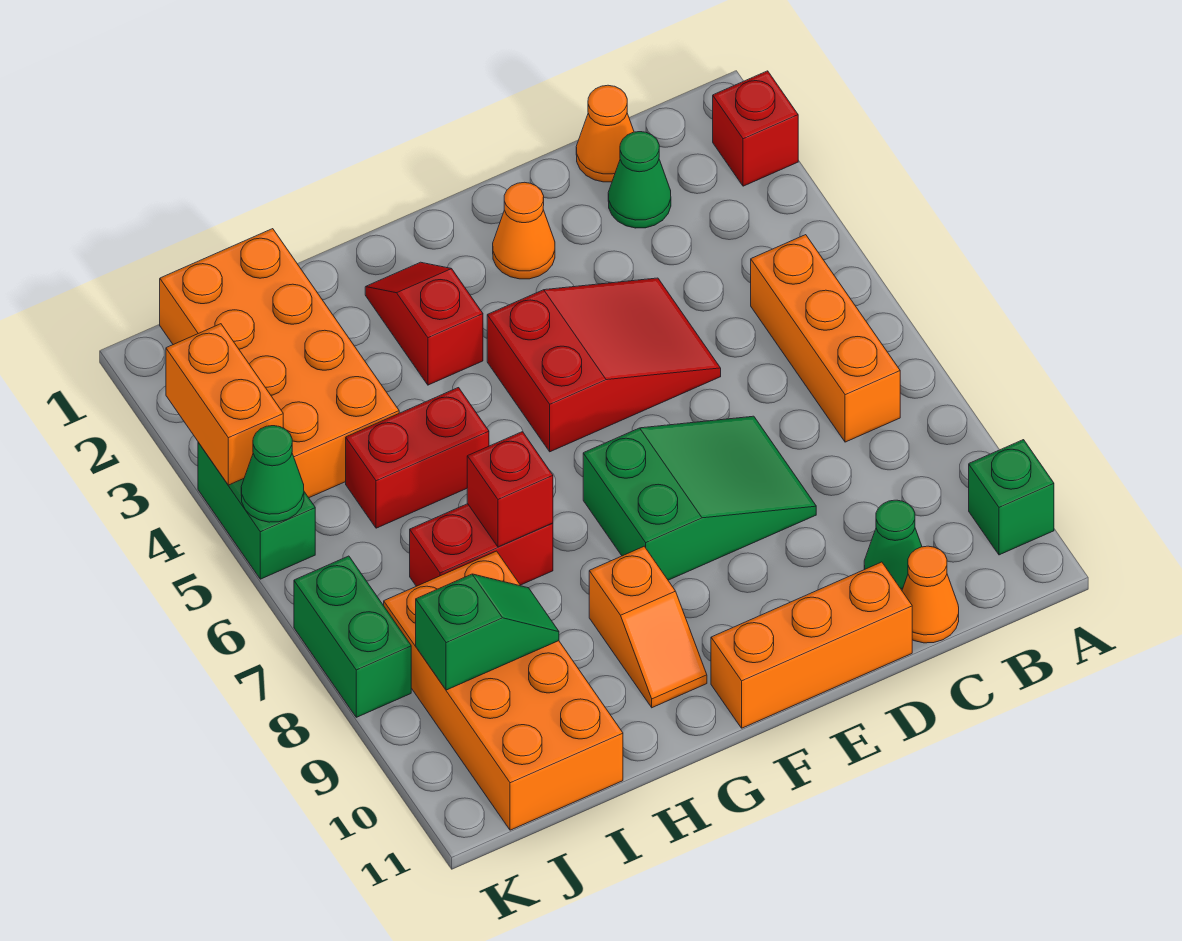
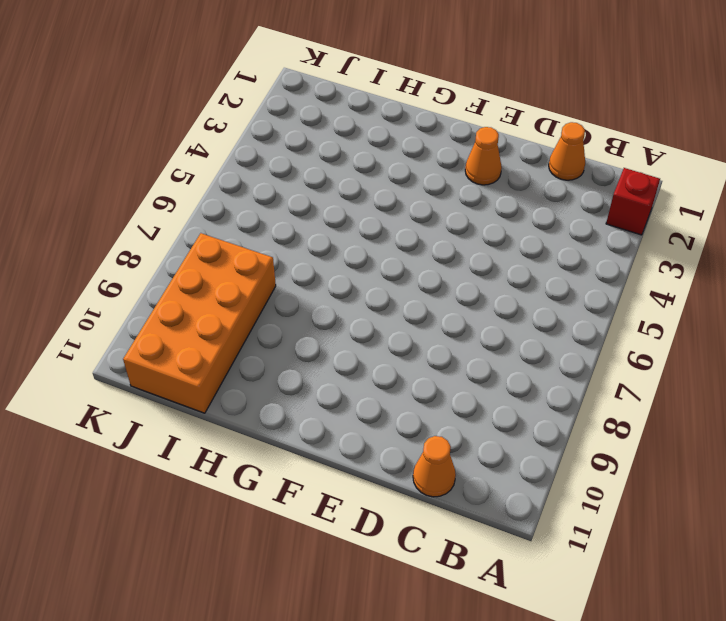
none -> green brick A10 level 1
none -> orange brick B5:B7 level 1
none -> green cone C2 level 1

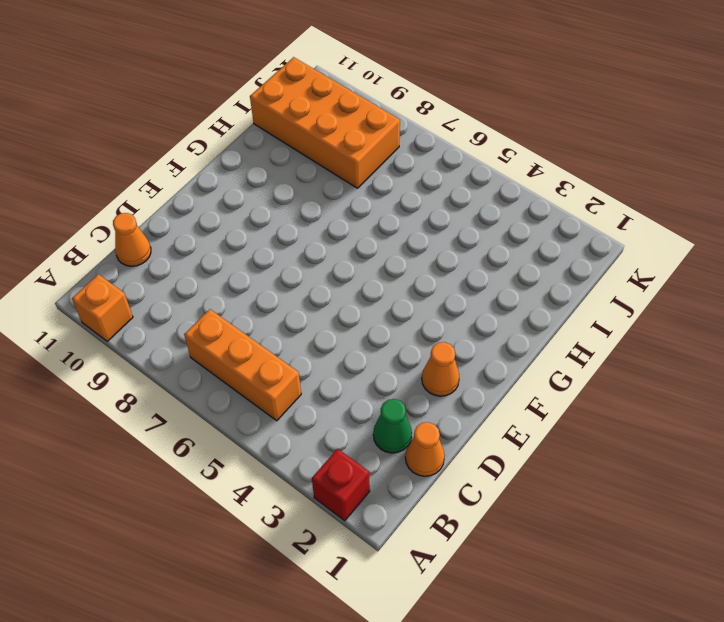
orange brick A10 level 1 -> green brick A10 level 1
none -> green cone C10 level 1
none -> red slope D4:F5 level 1 top F
none -> green slope D7:F8 level 1 top F

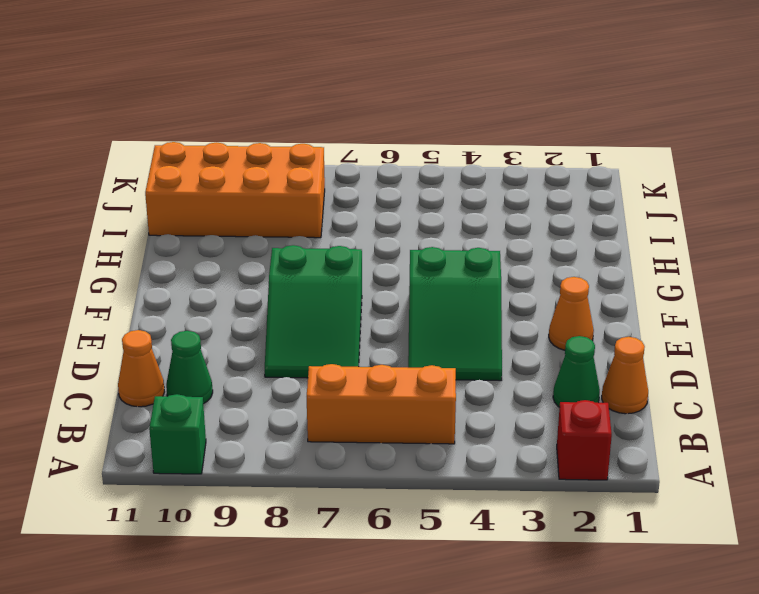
green slope D4:F5 level 1 top F -> red slope D4:F5 level 1 top F
none -> orange brick D11:F11 level 1
none -> red slope G2:G3 level 1 top 3
none -> orange slope G9:G10 level 1 top 9

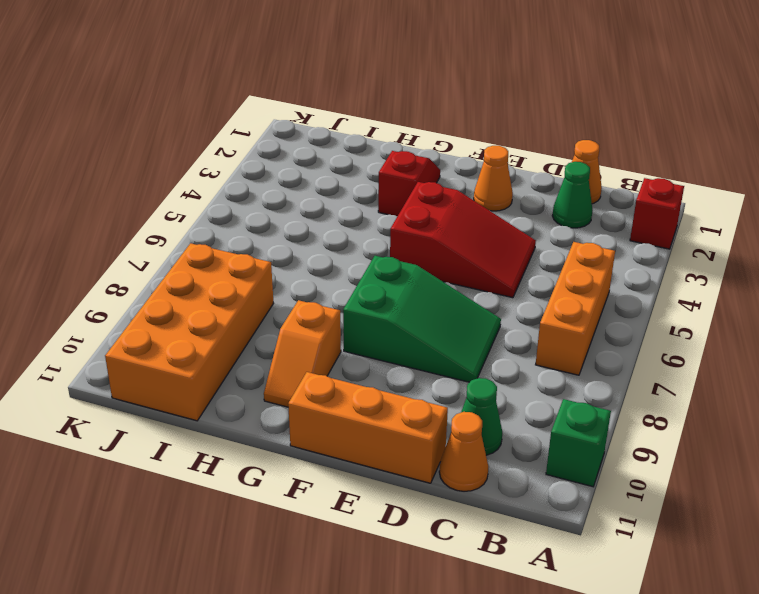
none -> red brick H5:I5 level 1
none -> red brick H7:I7 level 1
none -> orange brick I1:J4 level 1

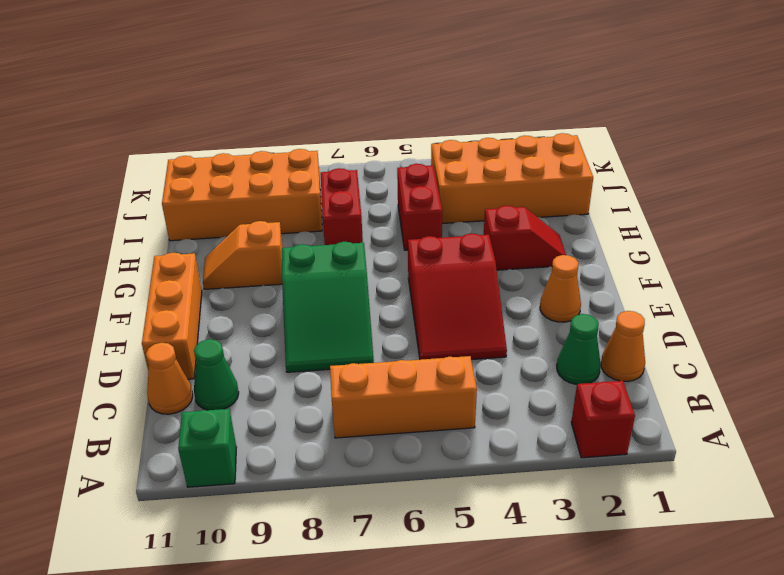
none -> green brick K4:K5 level 1
none -> green brick K7:K8 level 1
none -> red brick H7 level 2

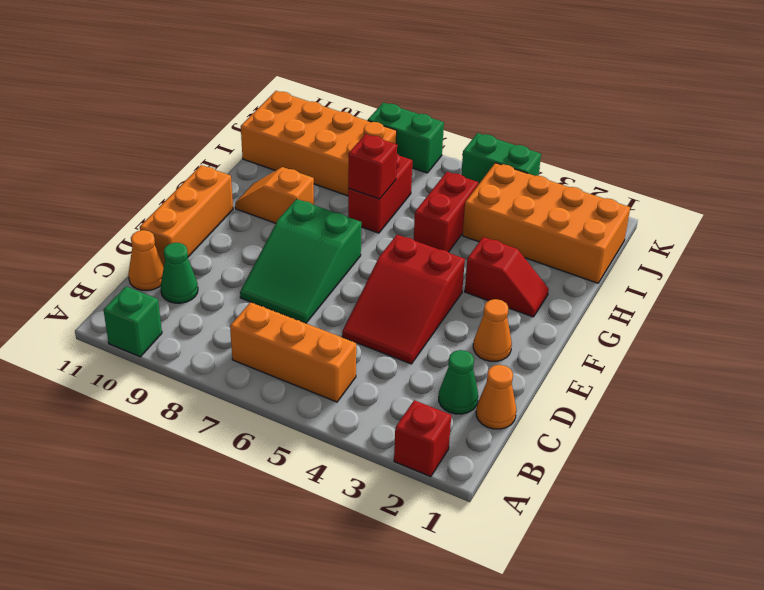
none -> green slope I9:J9 level 2 top J
none -> orange brick K3:K4 level 2
none -> green cone K5 level 2

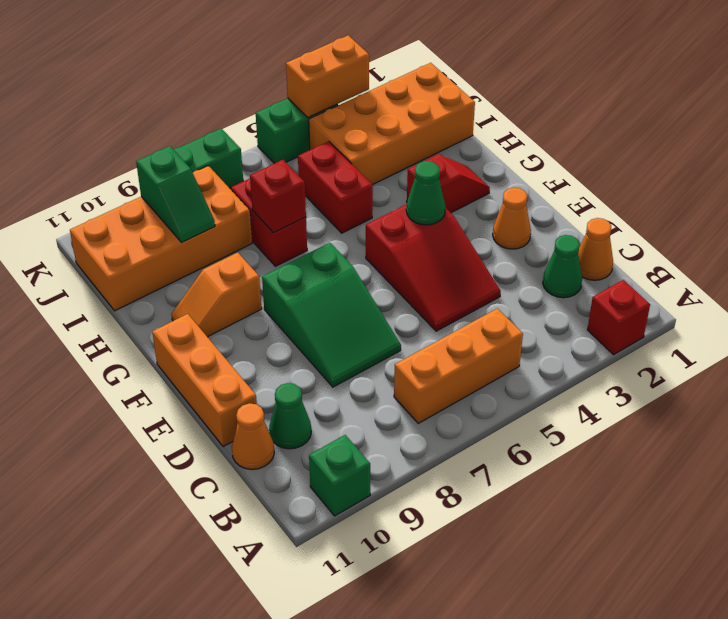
green cone F4 level 2 -> green cone K5 level 2

